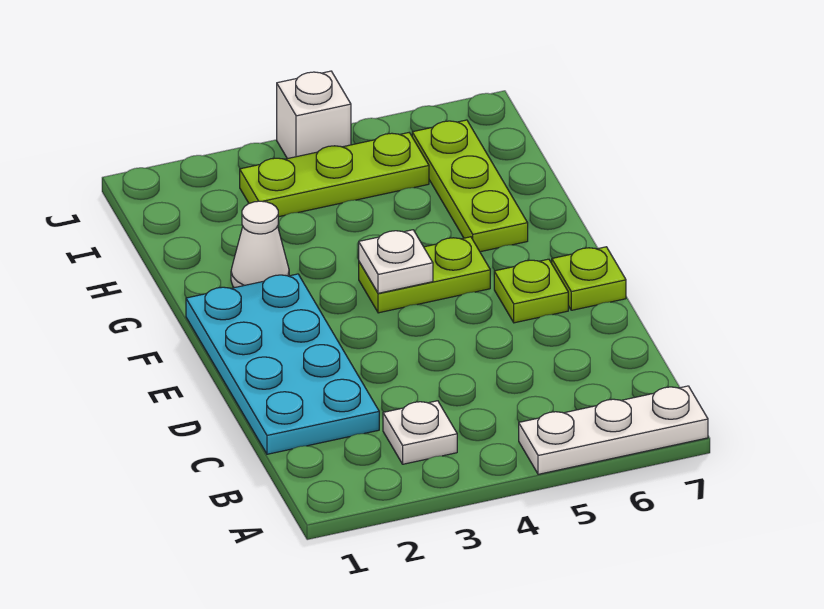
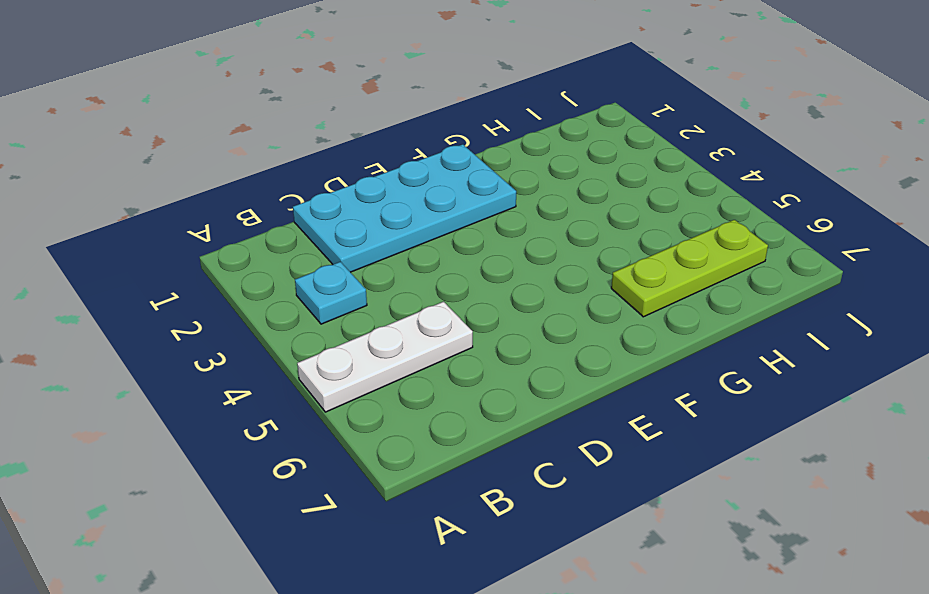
white plate A5:C5 level 1 -> white plate A5:A7 level 1
cyan plate B3 level 1 -> white plate B3 level 1
none -> lime plate E6 level 1
none -> lime plate E7 level 1

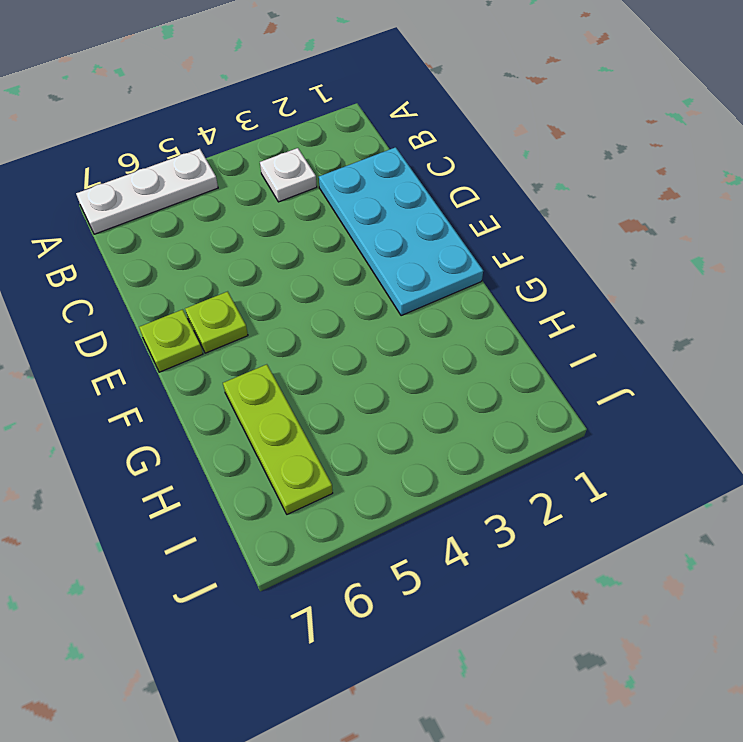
none -> lime plate F4:F5 level 1
none -> white cone G2 level 1

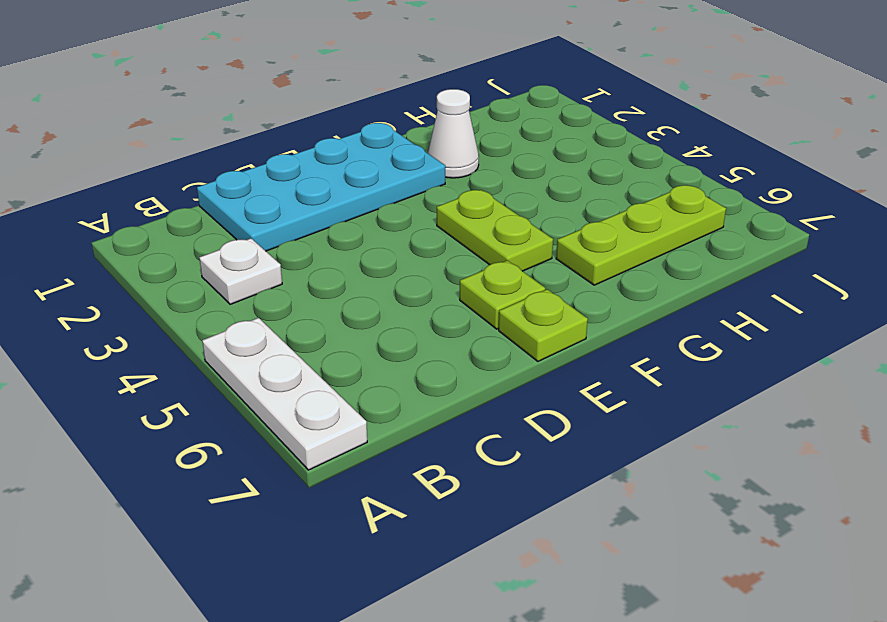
none -> lime plate I3:I5 level 1
none -> white brick J4 level 1

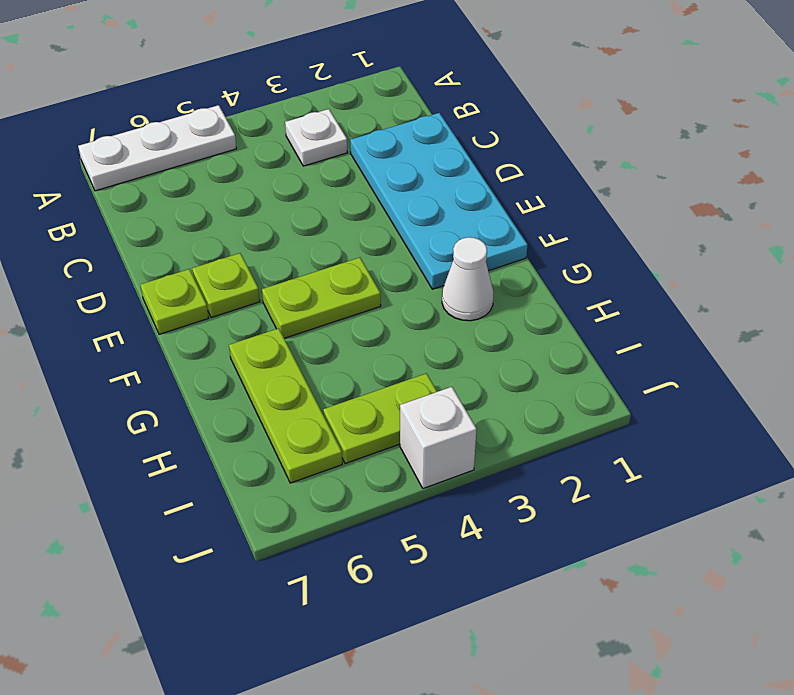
lime plate I4:I5 level 1 -> lime plate I3:I5 level 1
none -> white plate F4 level 2

